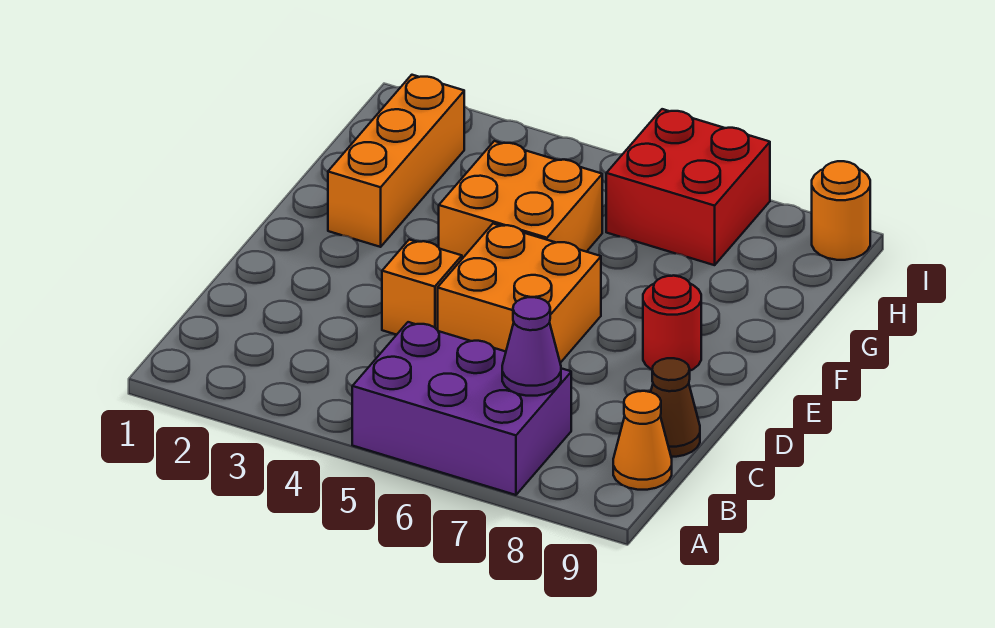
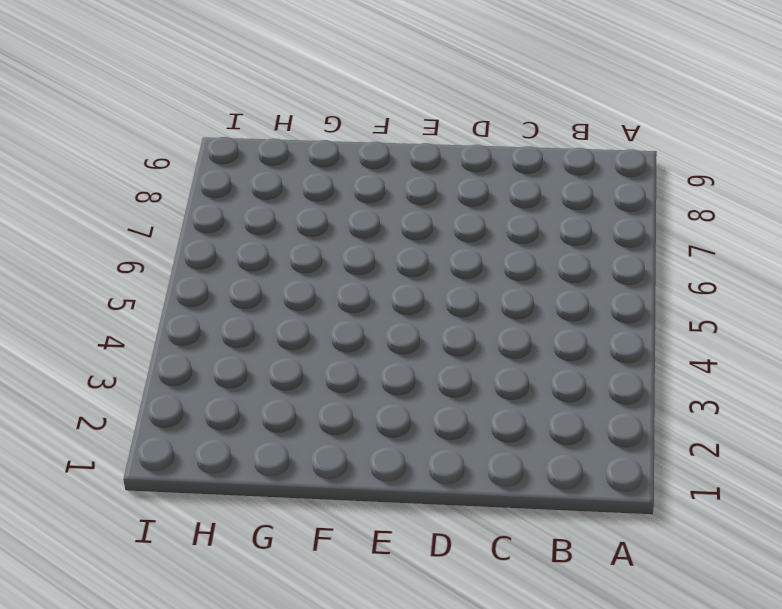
none -> purple brick A5:B7 level 1
none -> orange cone B9 level 1

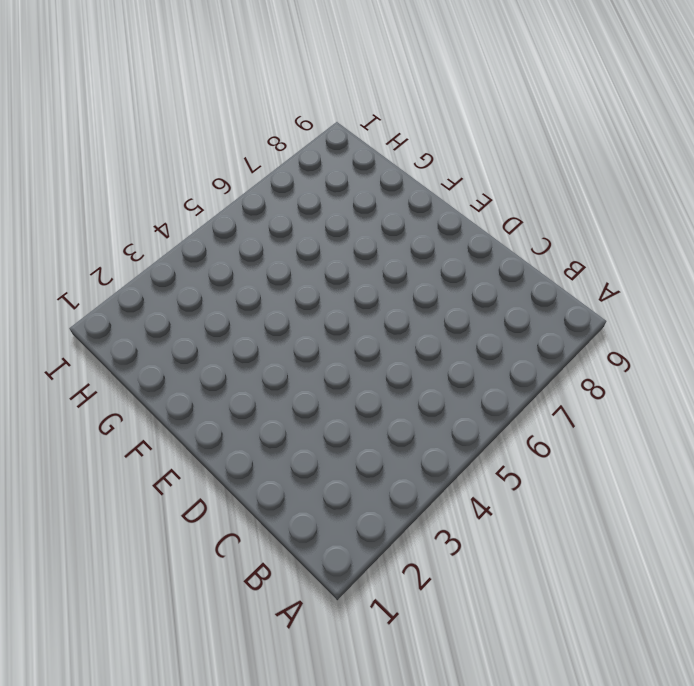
none -> purple brick A5:B7 level 1
none -> orange cone B9 level 1

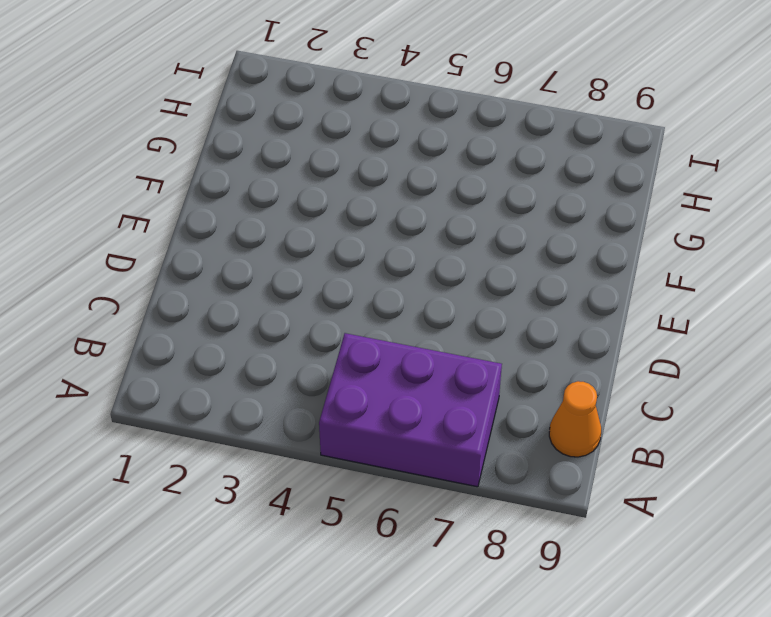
none -> brown cone C9 level 1
none -> orange brick D4 level 1

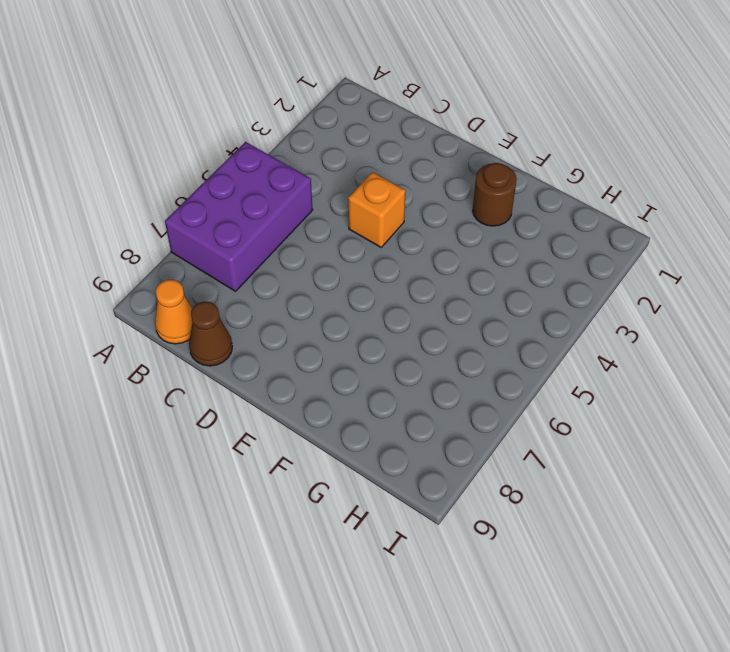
brown round brick F2 level 1 -> orange brick F2:H2 level 1
none -> orange brick D5:E6 level 1
none -> red round brick E8 level 1

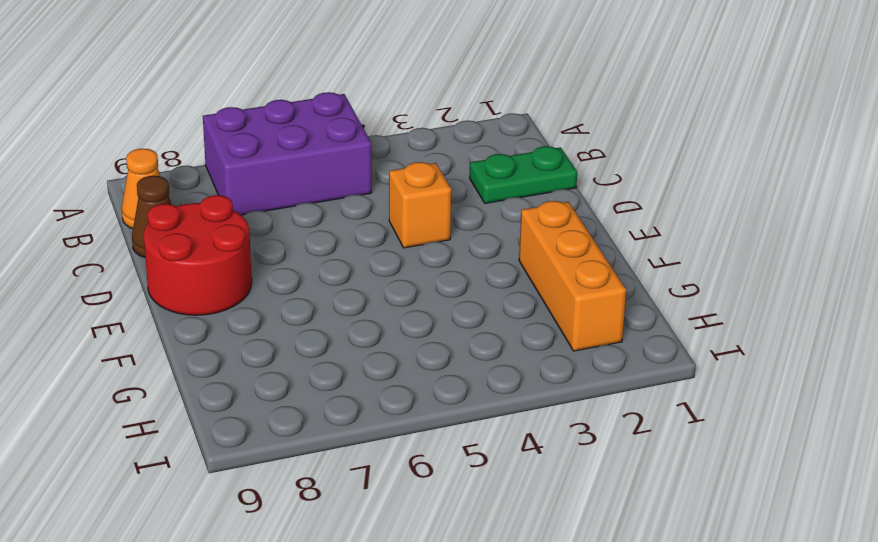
green plate C1:C2 level 1 -> none
red round brick D8:E9 level 1 -> red round brick E8 level 1
none -> orange brick D5:E6 level 1
none -> orange brick F4:G5 level 1

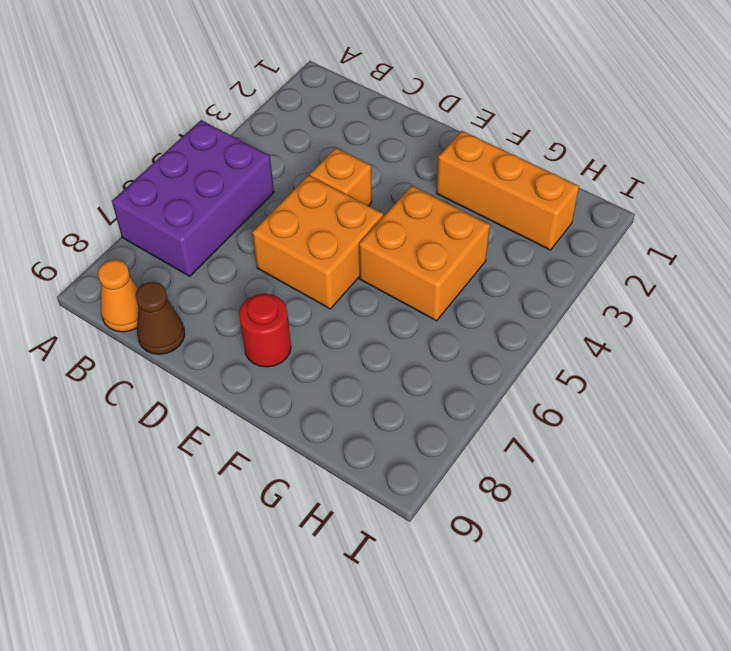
none -> red brick H6:I7 level 1
none -> orange round brick I9 level 1

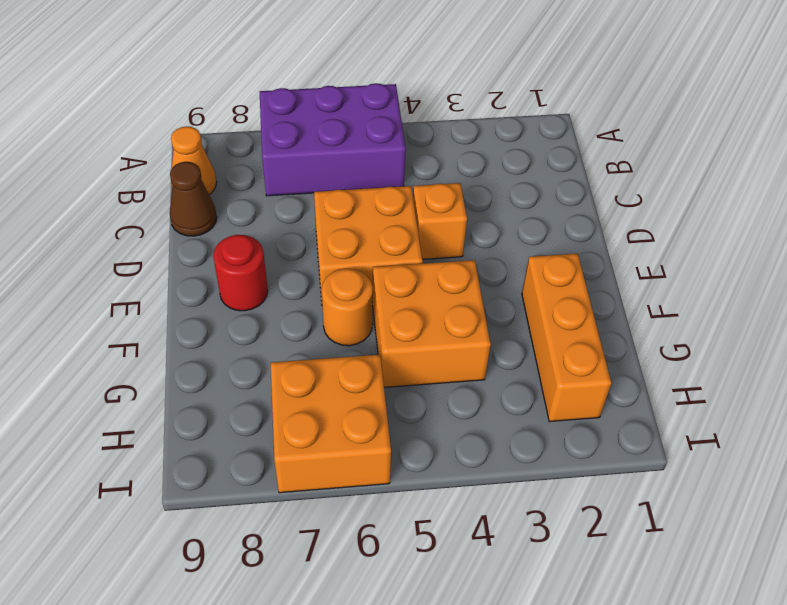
orange round brick F6 level 1 -> orange round brick I9 level 1
orange brick H6:I7 level 1 -> red brick H6:I7 level 1
none -> purple cone B7 level 2

